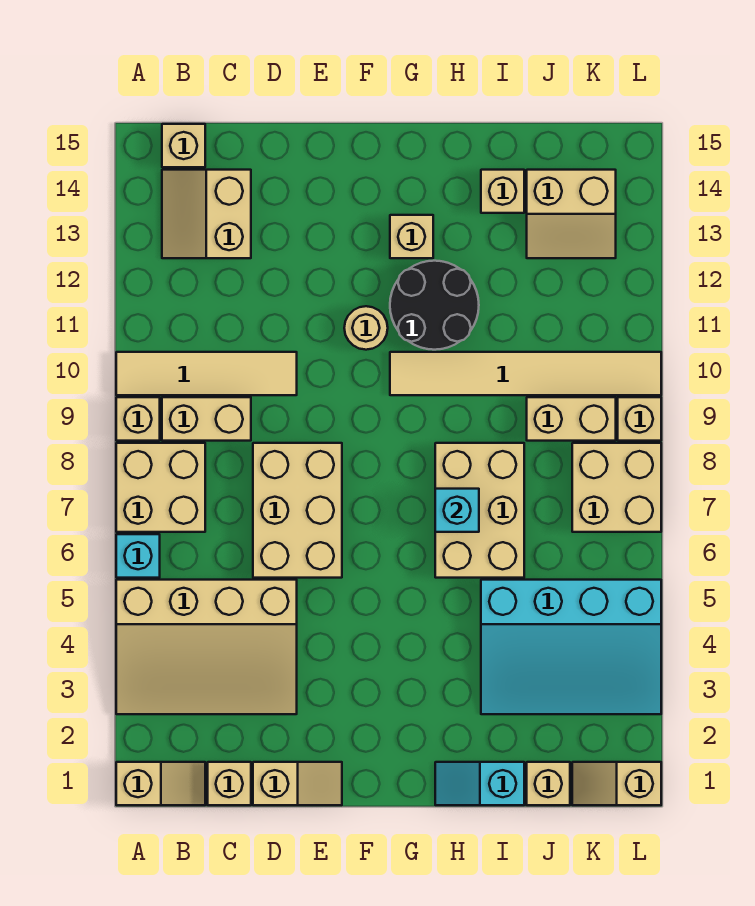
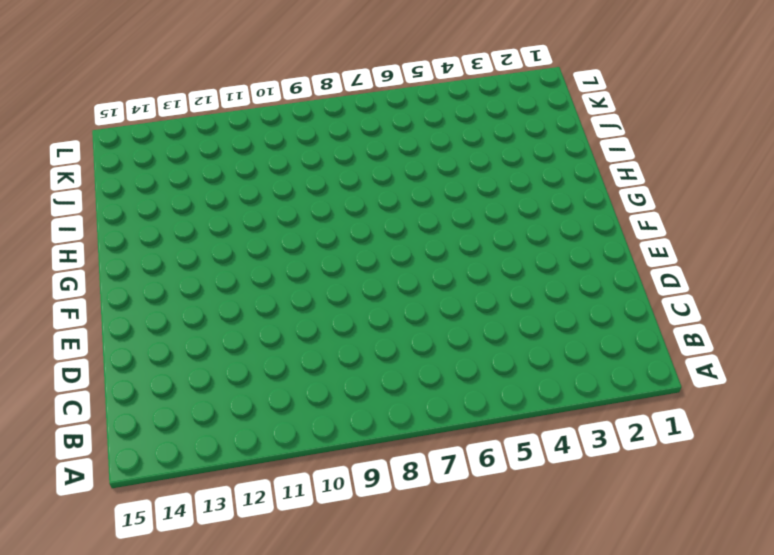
none -> tan slope A1:B1 level 1 top A
none -> tan slope A3:D5 level 1 top 5
none -> cyan brick A6 level 1

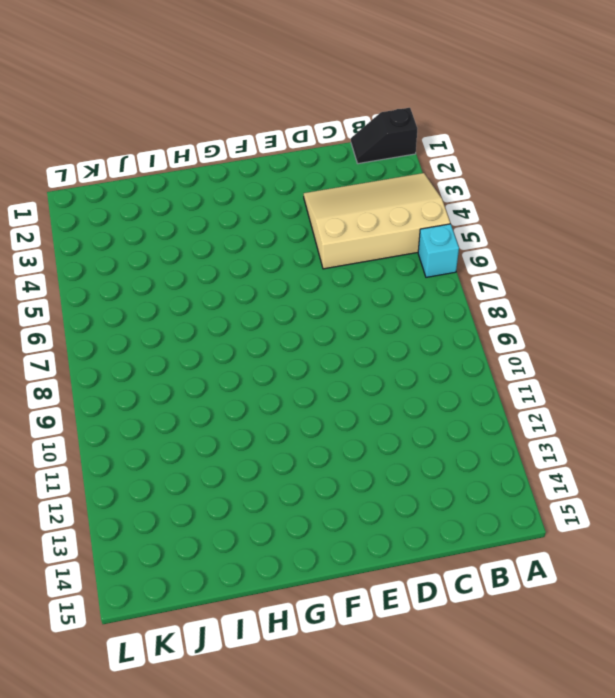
black slope A1:B1 level 1 top A -> tan slope A1:B1 level 1 top A
none -> tan brick A7:B8 level 1
none -> tan brick A9 level 1
none -> tan tile A10:D10 level 1

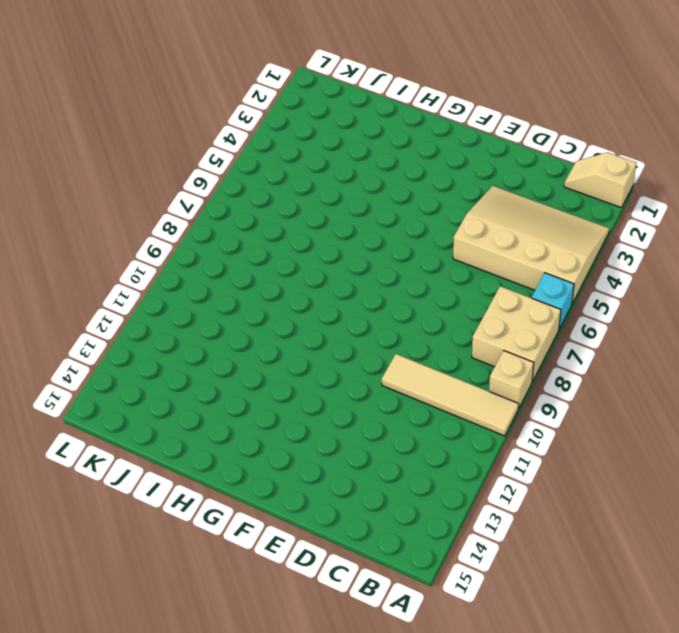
none -> tan brick B9:C9 level 1
none -> tan slope B13:C14 level 1 top C
none -> tan brick B15 level 1

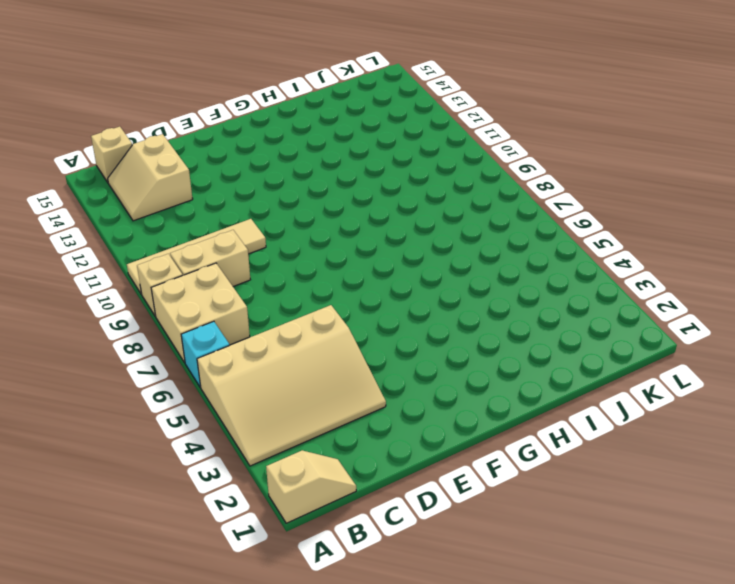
none -> tan brick C1 level 1
none -> tan slope D1:E1 level 1 top D
none -> tan brick D6:E8 level 1

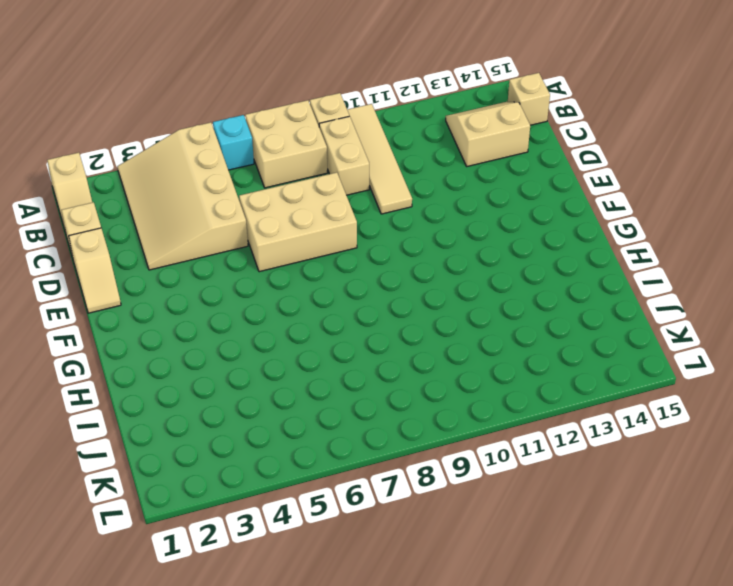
none -> tan round brick F11 level 1
none -> tan tile G10:L10 level 1
none -> black round brick G11:H12 level 1

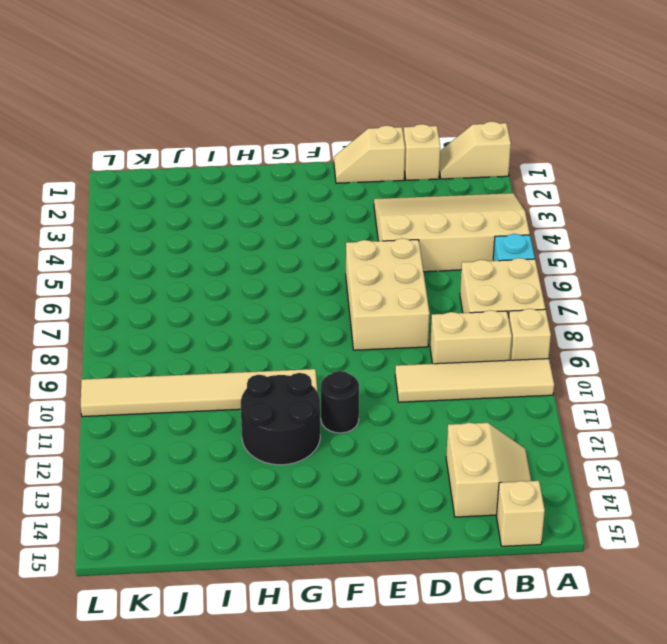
black round brick F11 level 1 -> tan round brick F11 level 1
none -> tan brick G13 level 1
none -> cyan slope H1:I1 level 1 top I
none -> tan brick H6:I8 level 1

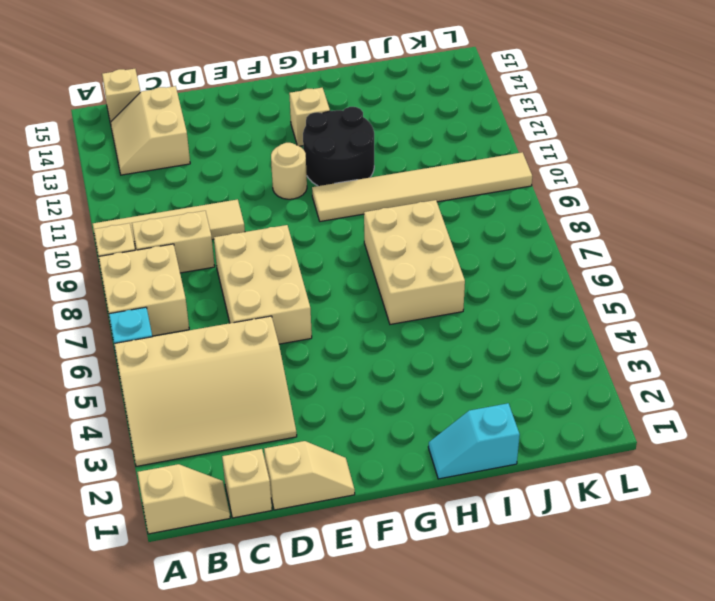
none -> cyan slope I3:L5 level 1 top 5
none -> tan brick I14 level 1
none -> tan brick J1 level 1

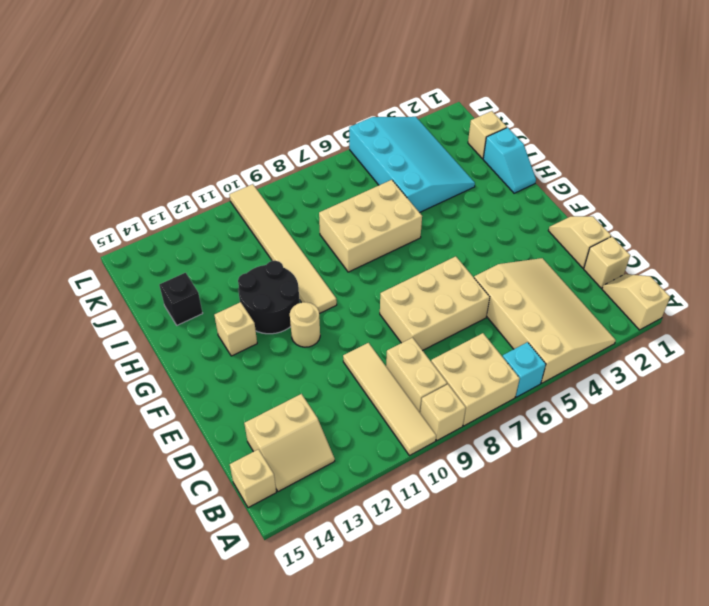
black brick I14 level 1 -> tan brick I14 level 1
none -> tan brick J9:K9 level 1
none -> tan slope J13:K14 level 1 top 14
none -> tan slope K1:L1 level 1 top L

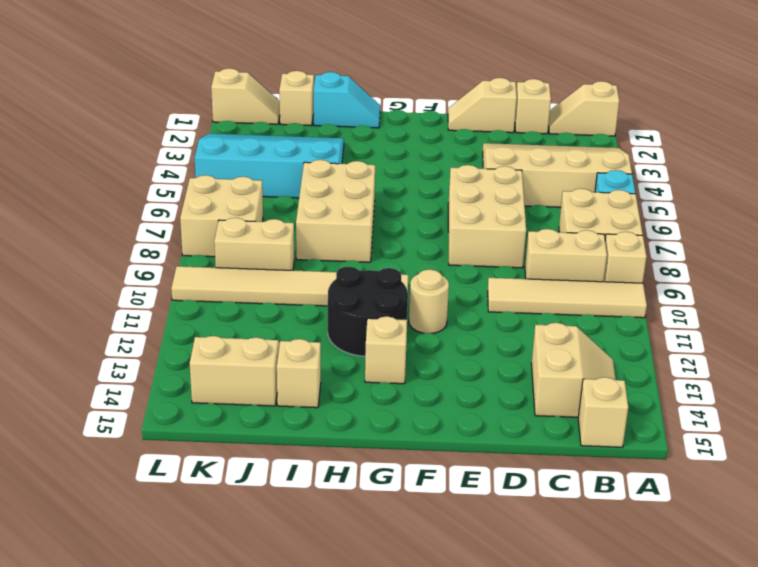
none -> tan brick L9 level 1
none -> cyan brick H7 level 2

